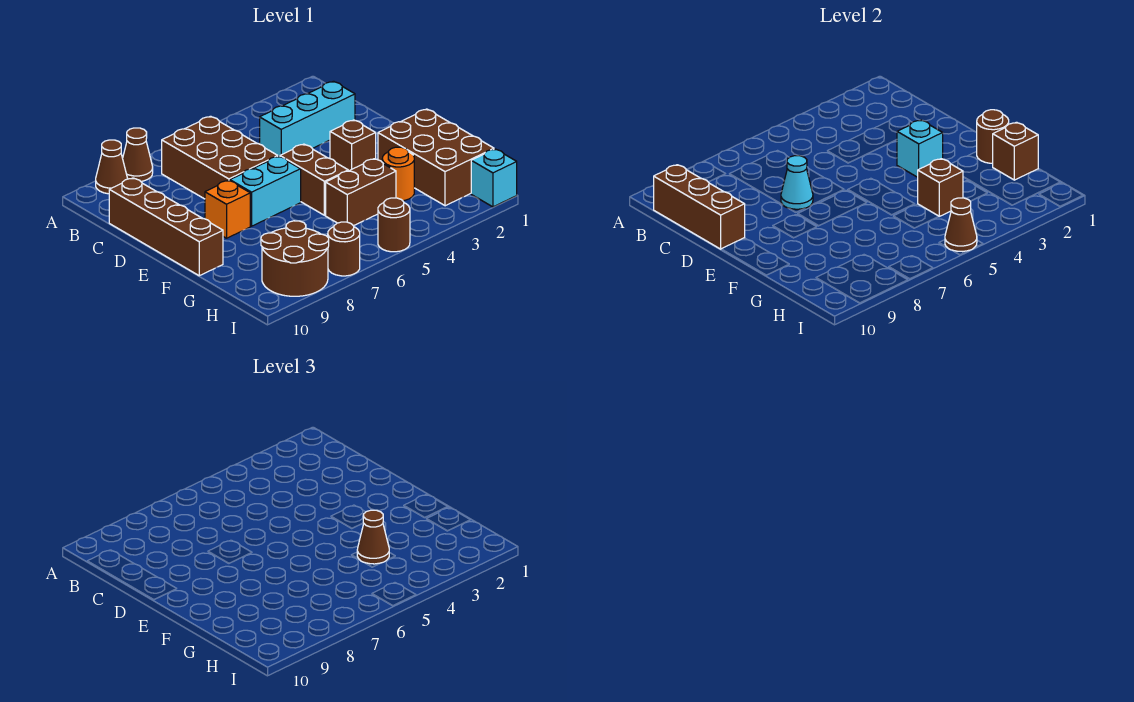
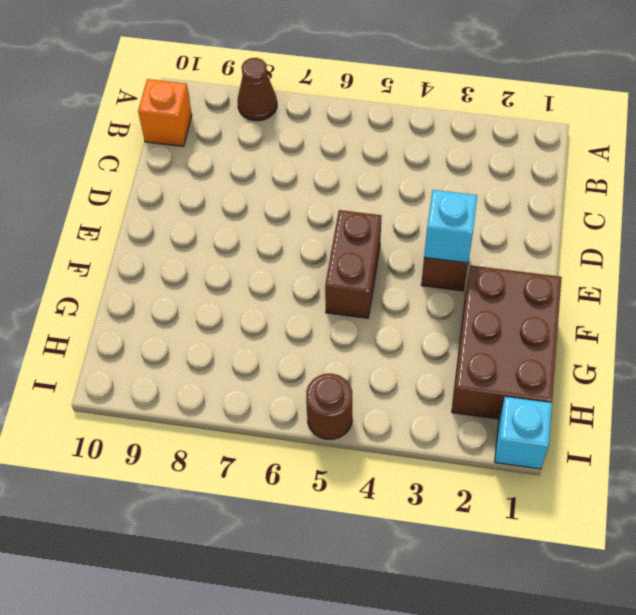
orange brick B10 level 1 -> orange brick E8 level 1
none -> brown cone A9 level 1
none -> brown brick B6:D7 level 1
none -> cyan brick C2:C4 level 1

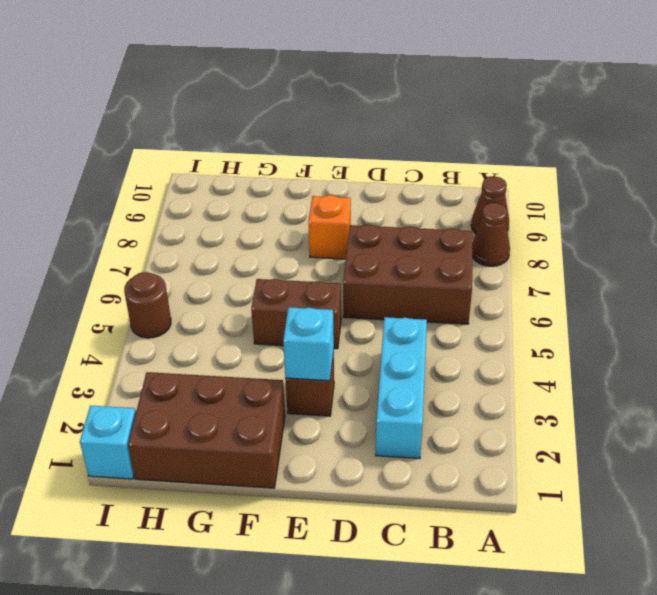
none -> brown brick C10:F10 level 1
none -> cyan brick E6:E7 level 1
none -> orange round brick G3 level 1

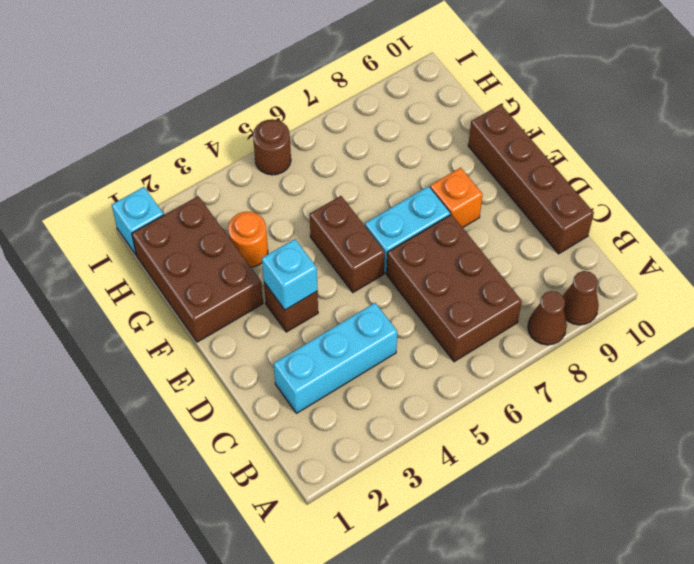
none -> brown brick G4:G5 level 1
none -> brown round brick H8:I9 level 1
none -> brown round brick I7 level 1

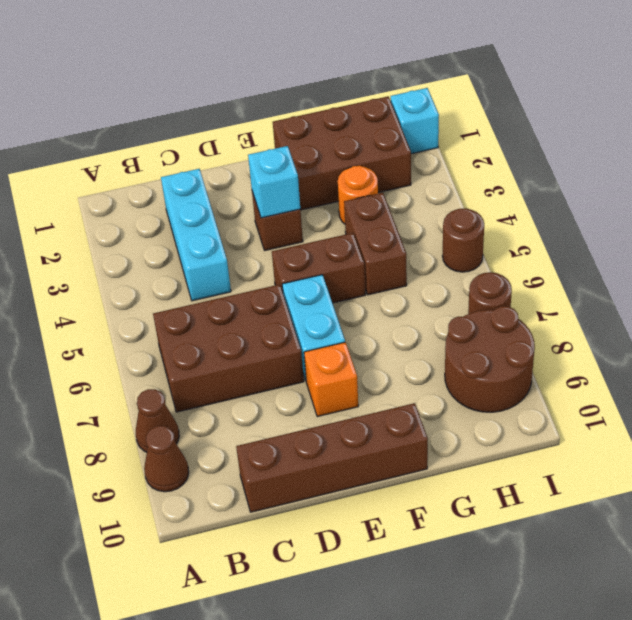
none -> brown brick B10:D10 level 2
none -> cyan cone D7 level 2
none -> brown round brick F1 level 2

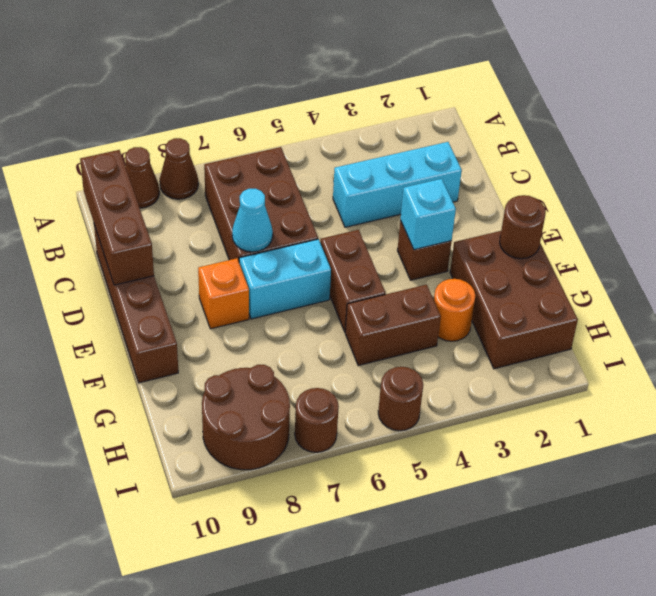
none -> cyan brick I1 level 1
none -> brown brick G1 level 2
none -> brown brick G4 level 2

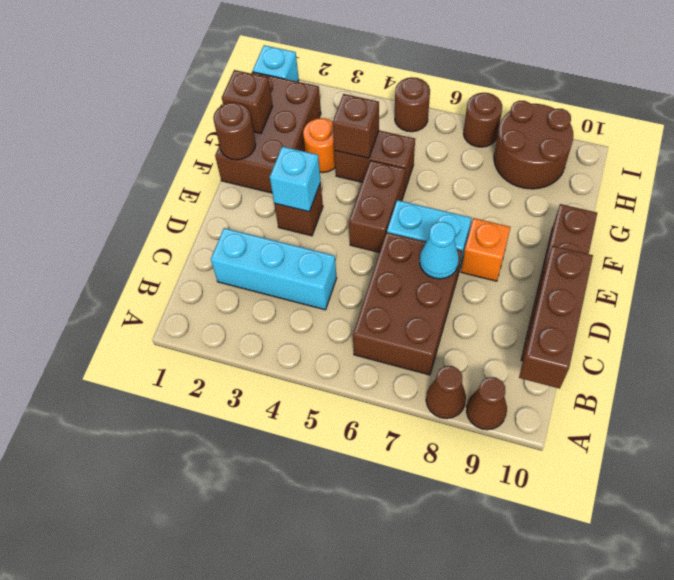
none -> brown cone I5 level 2
none -> brown cone G4 level 3

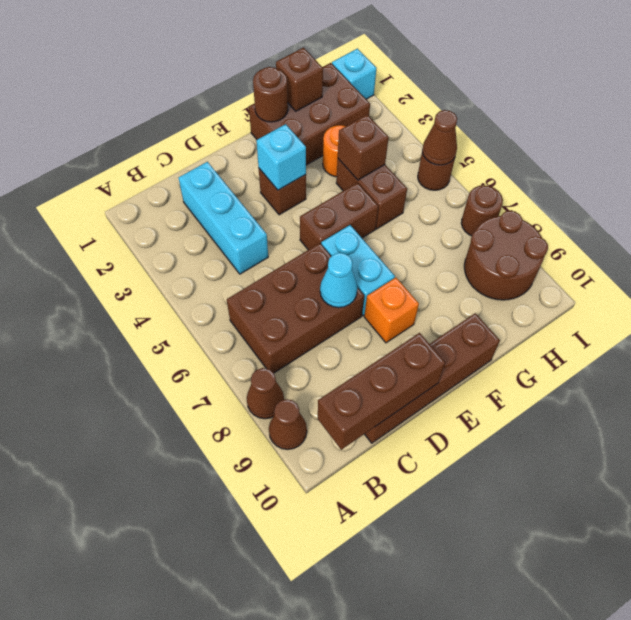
none -> brown cone G4 level 3

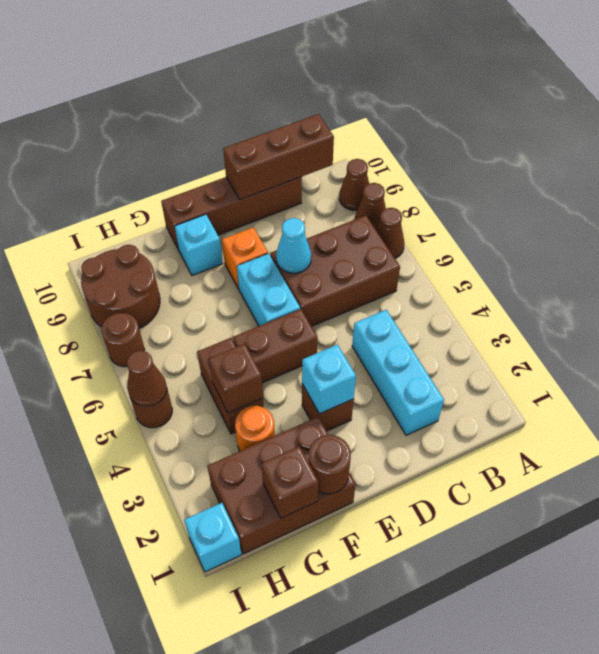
brown cone A7 level 1 -> brown cone G4 level 3
cyan brick F9 level 1 -> none

